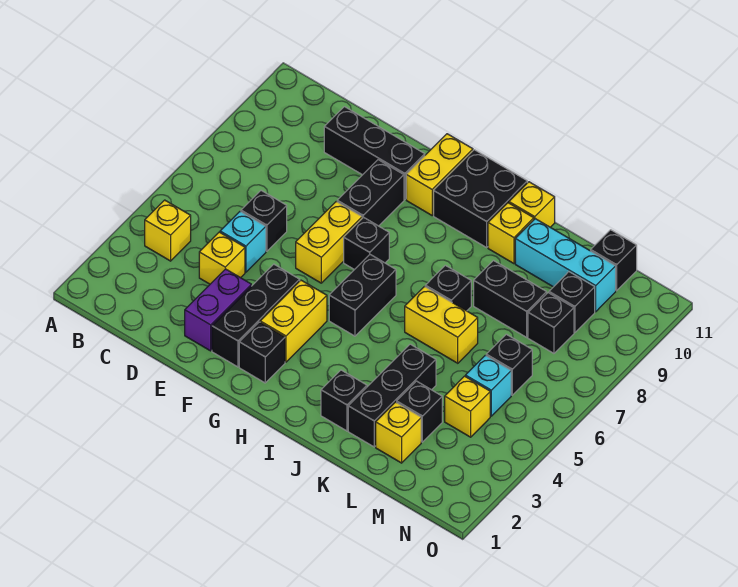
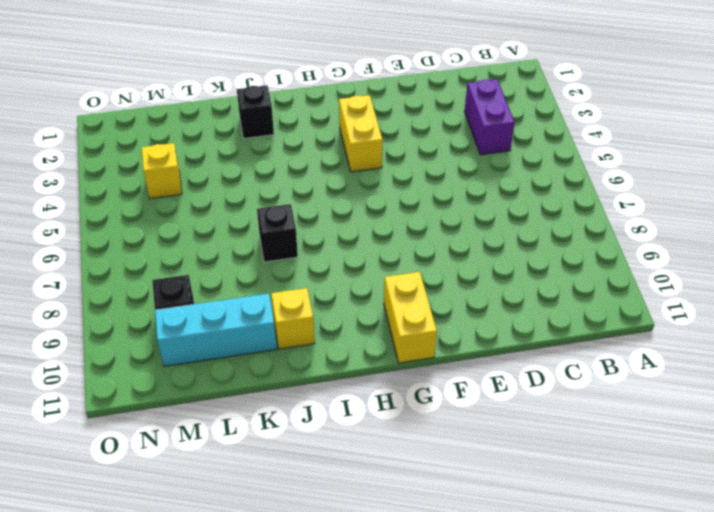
purple brick C3:C4 level 1 -> purple brick E2:E3 level 1
none -> yellow brick B4 level 1
none -> yellow brick D4 level 1
none -> cyan brick D5 level 1
none -> black brick D6 level 1

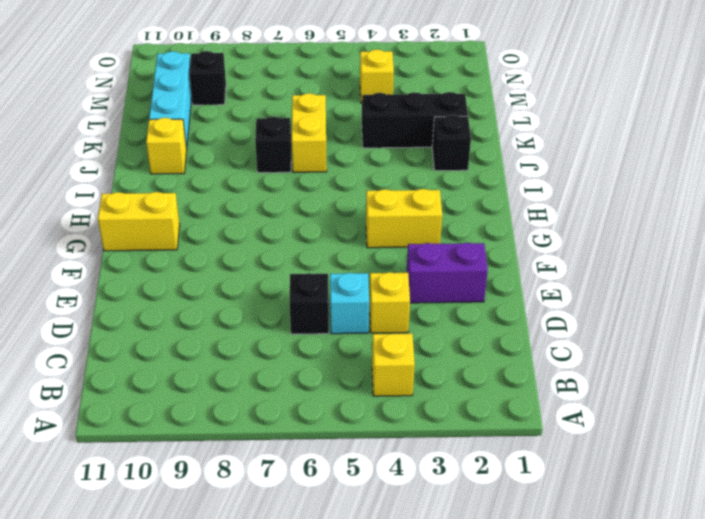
none -> black brick D10:F10 level 1
none -> black brick F2:F4 level 1
none -> yellow brick F6:F7 level 1
none -> black brick F8:F9 level 1

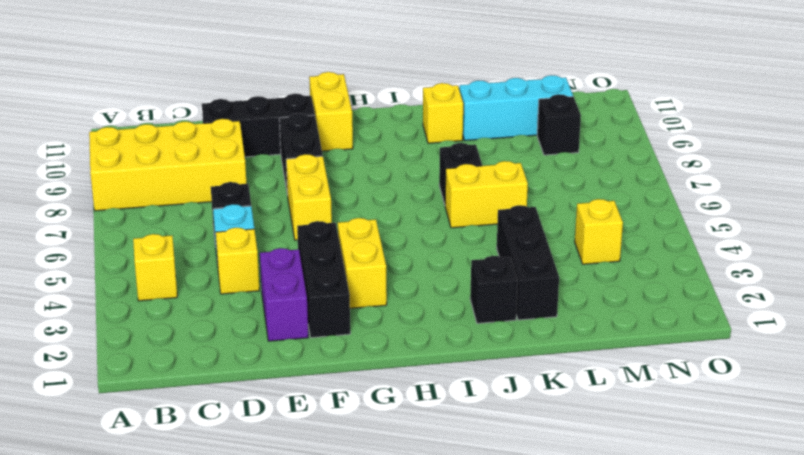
yellow brick A8:D9 level 1 -> none
none -> black brick G2 level 1
none -> black brick G7 level 1
none -> black brick H5:H6 level 1
none -> black brick H10:I11 level 1

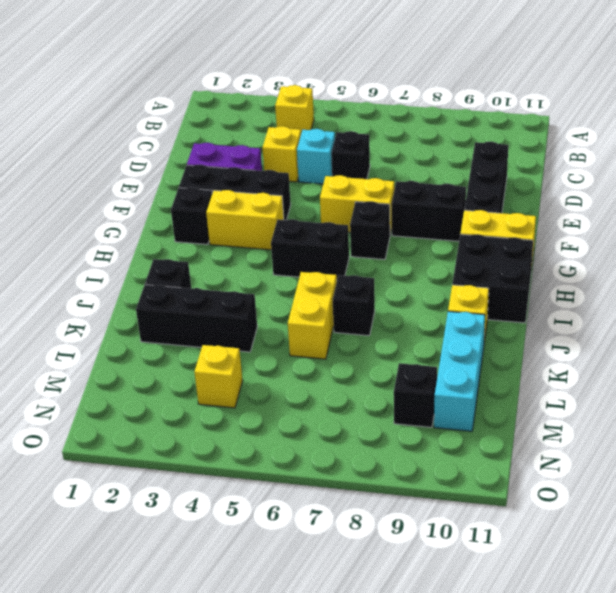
none -> yellow brick J11 level 1
none -> black brick K8:L8 level 1
none -> yellow brick L2 level 1
none -> black brick L3 level 1

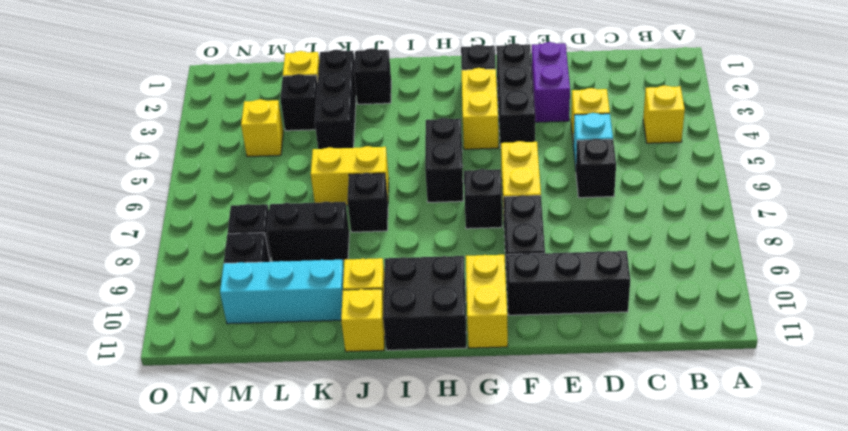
none -> cyan brick M5 level 1
none -> black brick M6 level 1
none -> black brick M11 level 1

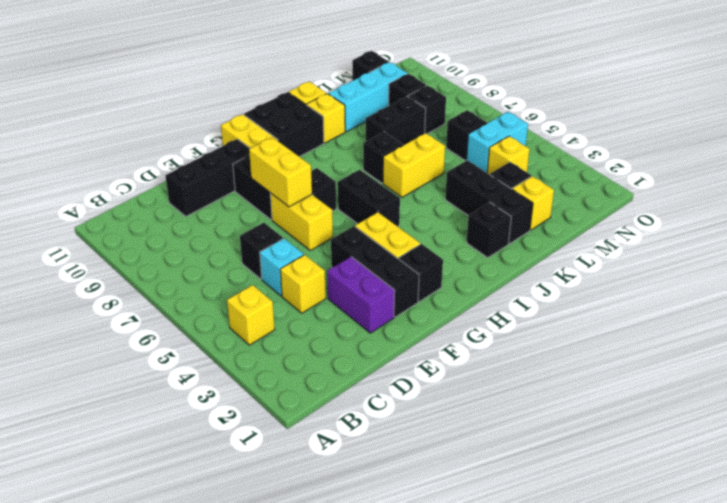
yellow brick F7:F8 level 2 -> none
cyan brick M5:N5 level 1 -> cyan brick M5 level 1

